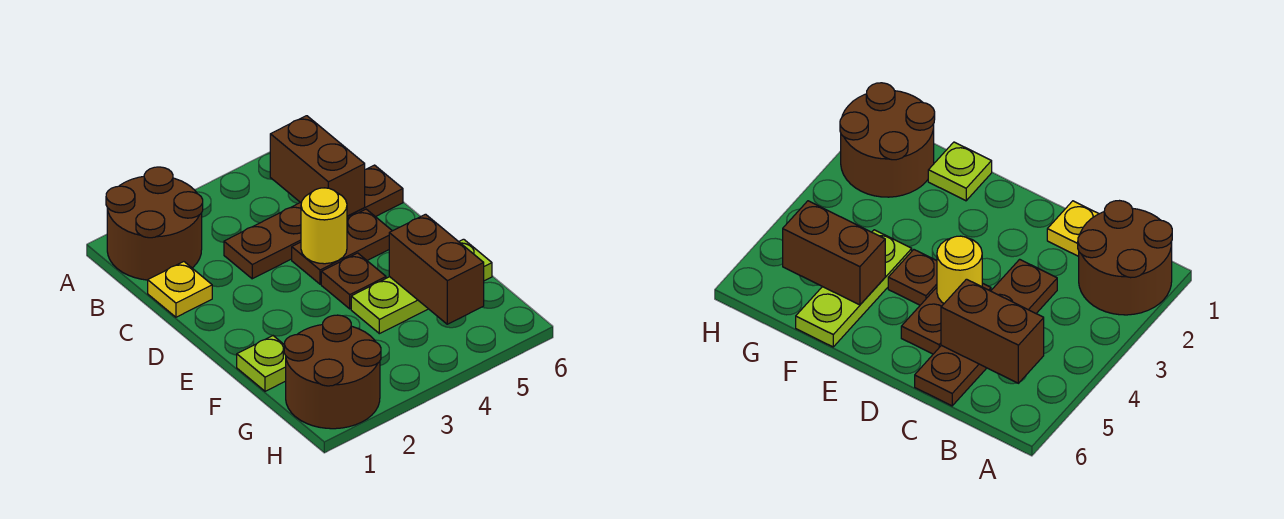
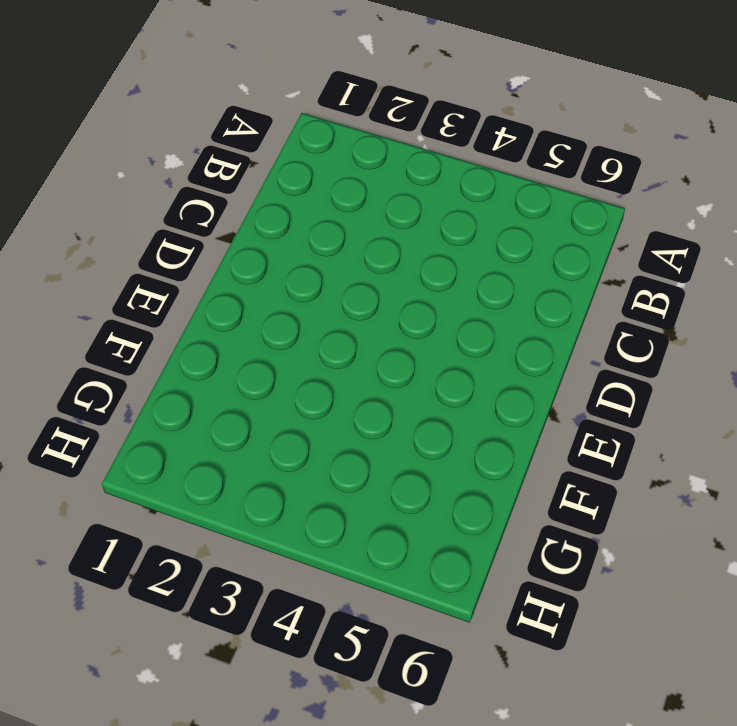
none -> brown round brick A1:B2 level 1
none -> yellow plate C1 level 1

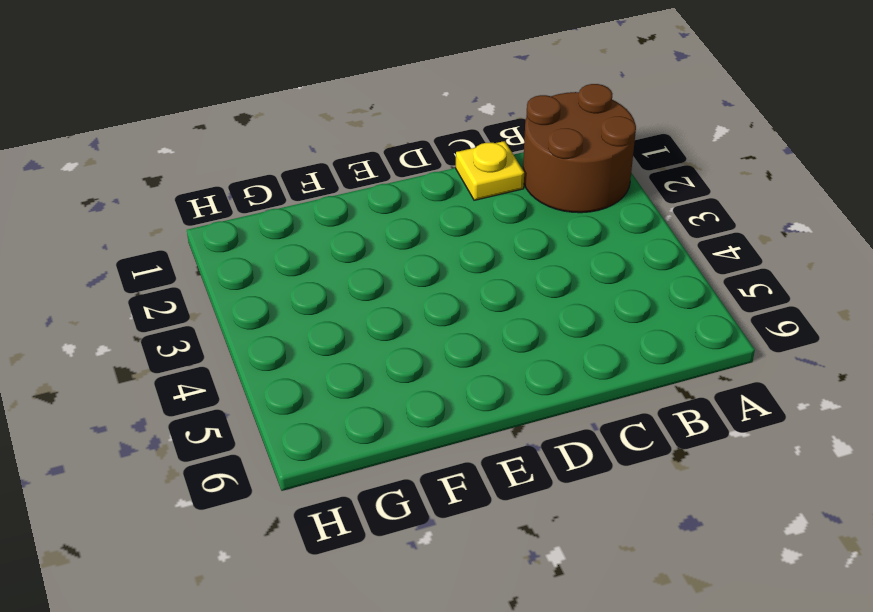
none -> brown plate C3:C6 level 1
none -> brown plate D4:D5 level 1

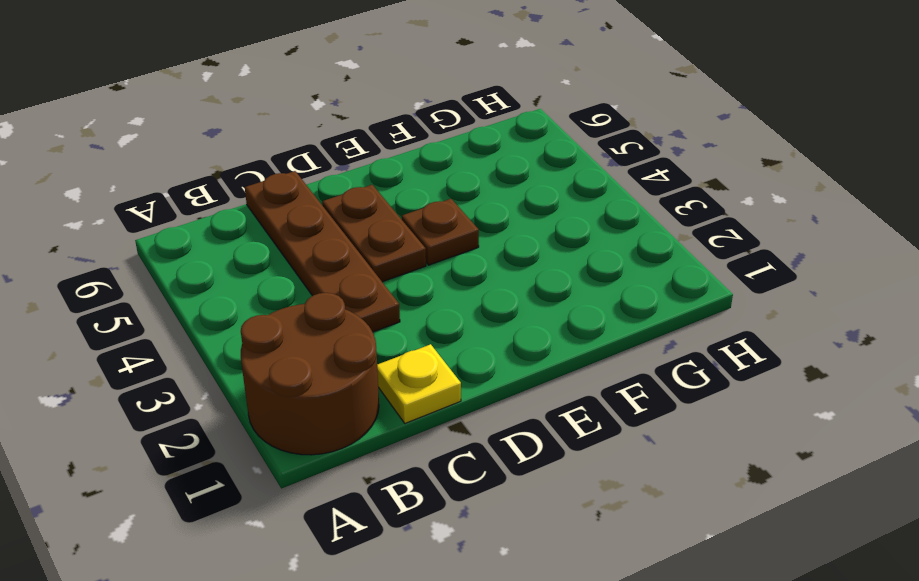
none -> lime plate F1 level 1
none -> lime plate F4:F6 level 1

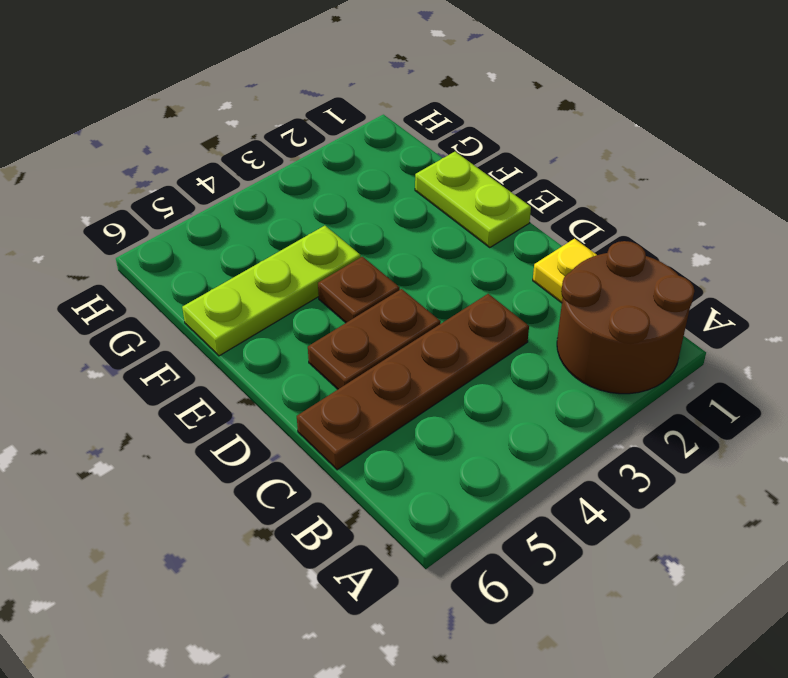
lime plate E1:F1 level 1 -> lime plate F1 level 1
none -> brown round brick G1:H2 level 1
none -> brown brick B5:C5 level 2

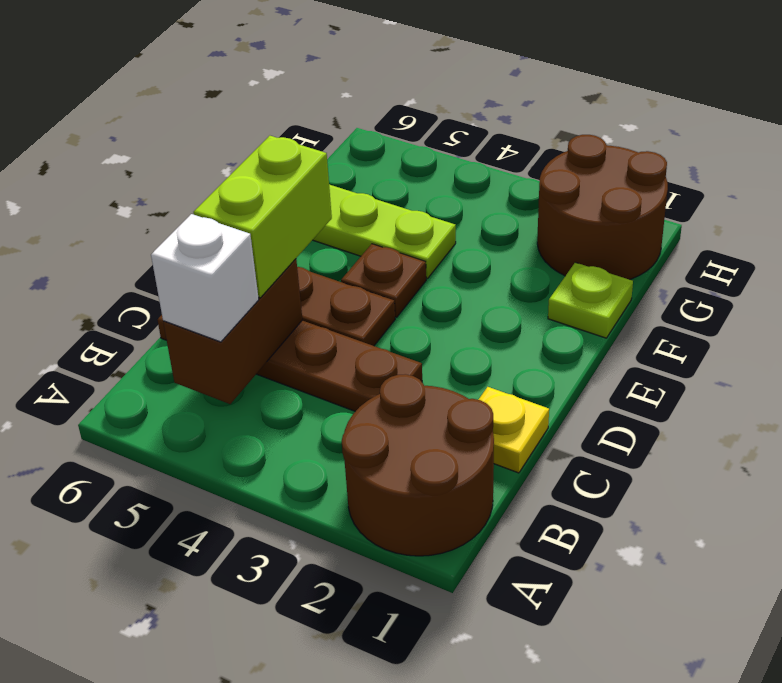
white brick B5 level 3 -> none
lime brick C5:D5 level 3 -> none
none -> yellow round brick D4 level 2
none -> brown brick F5:G5 level 2

